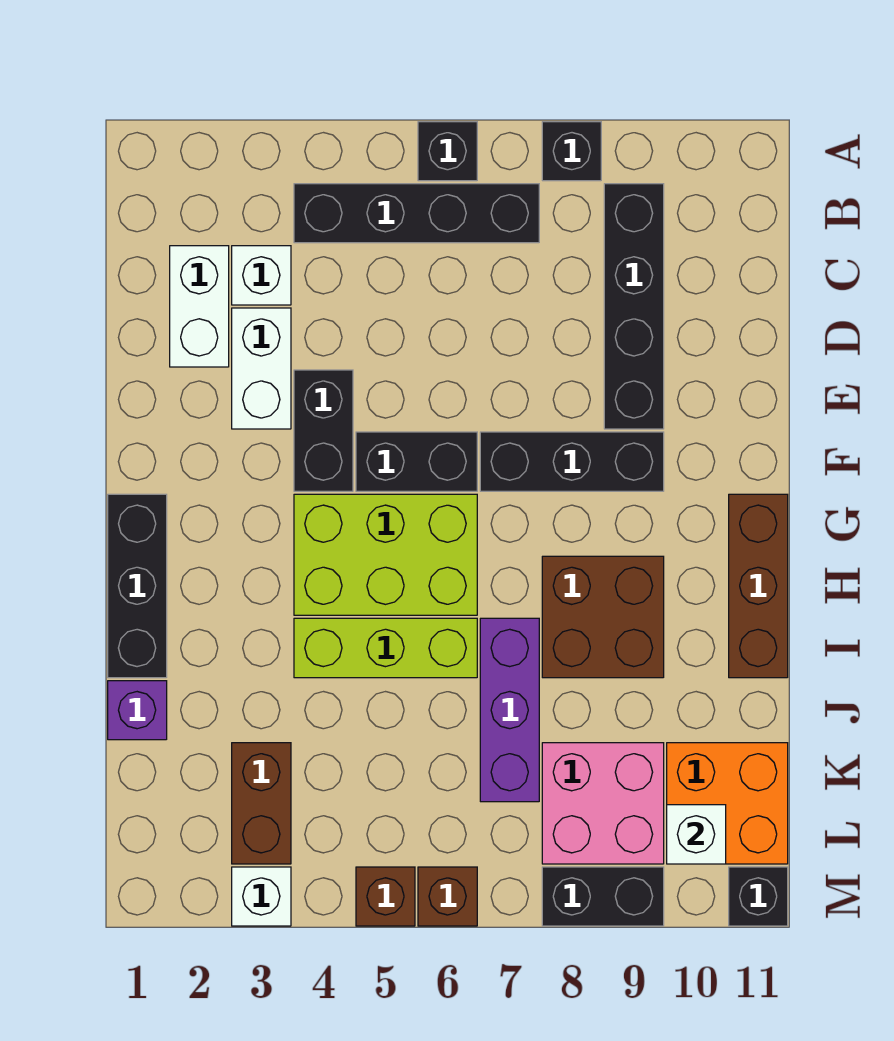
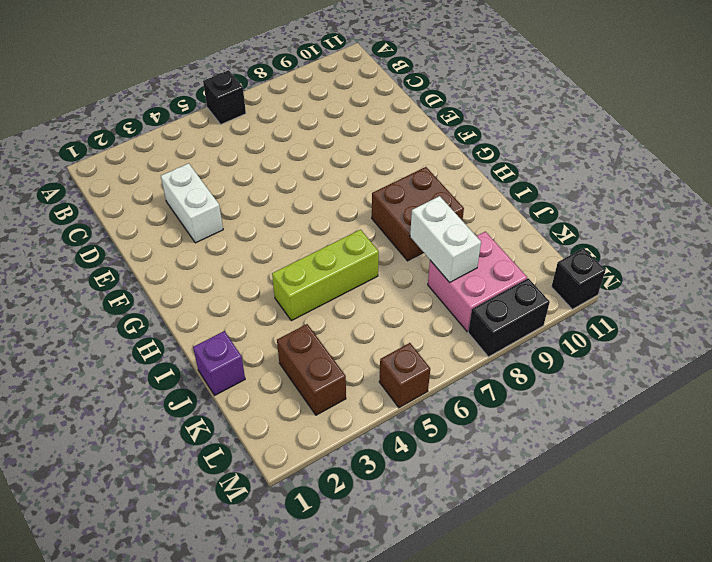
white brick J8:K8 level 2 -> white brick C2:D2 level 1
none -> black brick A8 level 1
none -> black brick B4:B7 level 1
none -> black brick B9:E9 level 1

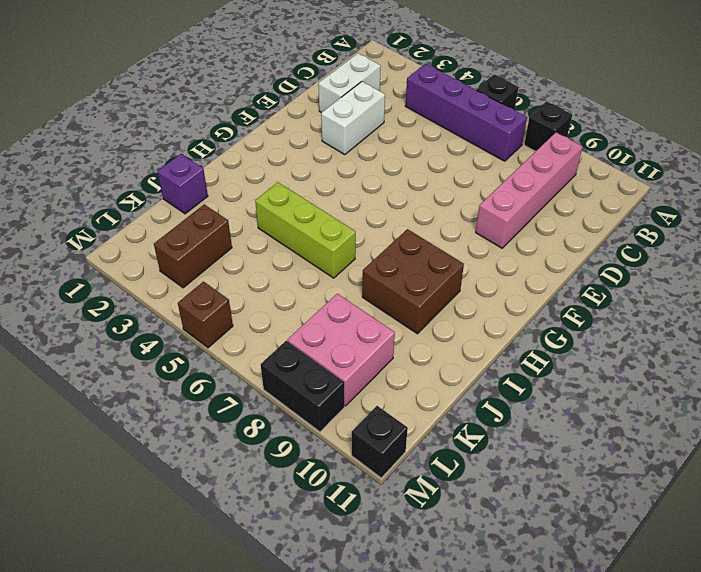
purple brick B4:B7 level 1 -> black brick B4:B7 level 1
pink brick B9:E9 level 1 -> black brick B9:E9 level 1
none -> white brick C3 level 1
none -> black brick E4:F4 level 1
none -> black brick F5:F6 level 1

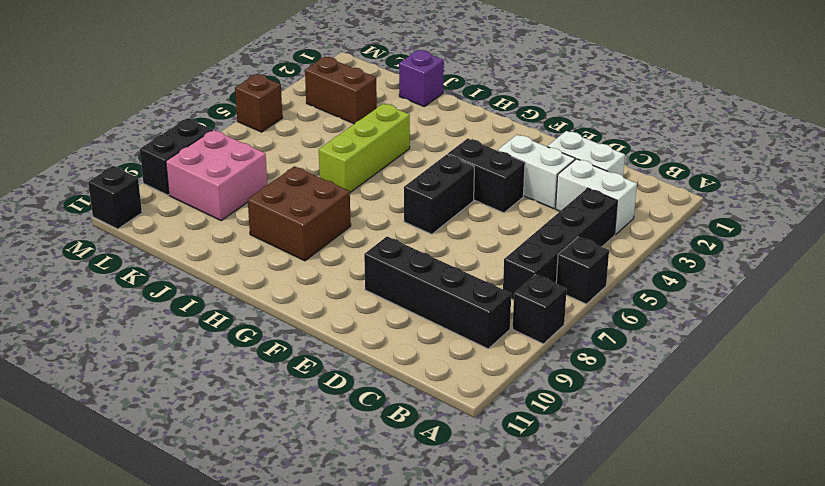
white brick B3:C3 level 1 -> white brick C3 level 1
none -> black brick F7:F9 level 1
none -> black brick G1:I1 level 1
none -> lime brick G4:H6 level 1

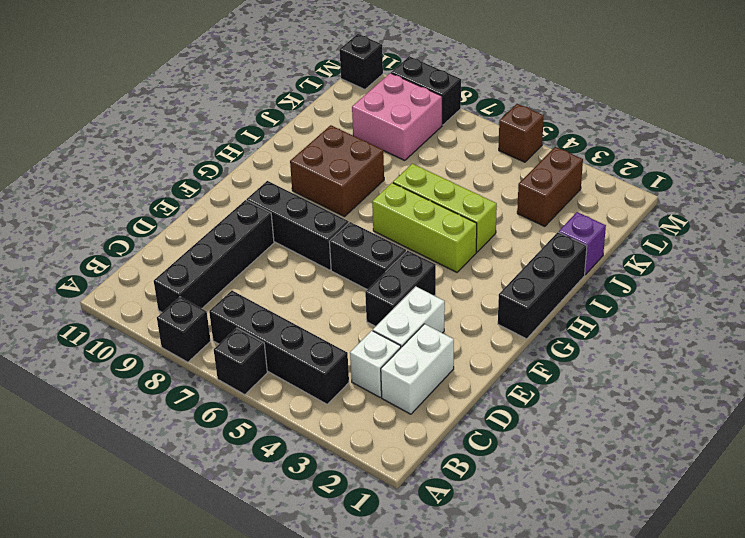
lime brick H4:H6 level 1 -> lime brick G4:H6 level 1
none -> brown brick G11:I11 level 1
none -> purple brick I7:K7 level 1
none -> orange brick K10:L11 level 1

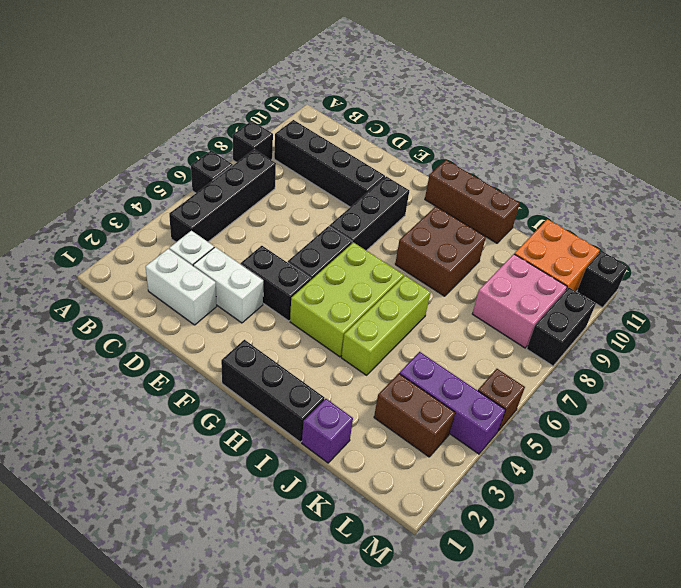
purple brick K4:M4 level 1 -> purple brick I7:K7 level 1
none -> white brick M3 level 1
none -> brown brick M6 level 1
none -> white brick L10 level 2

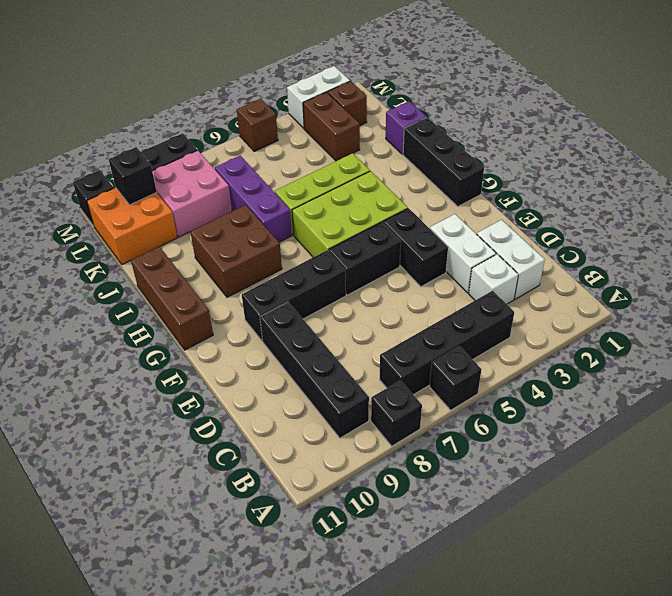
brown brick L2 level 1 -> brown brick M6 level 1
black brick L10 level 2 -> white brick L10 level 2
white brick M2:M3 level 1 -> white brick M3 level 1

